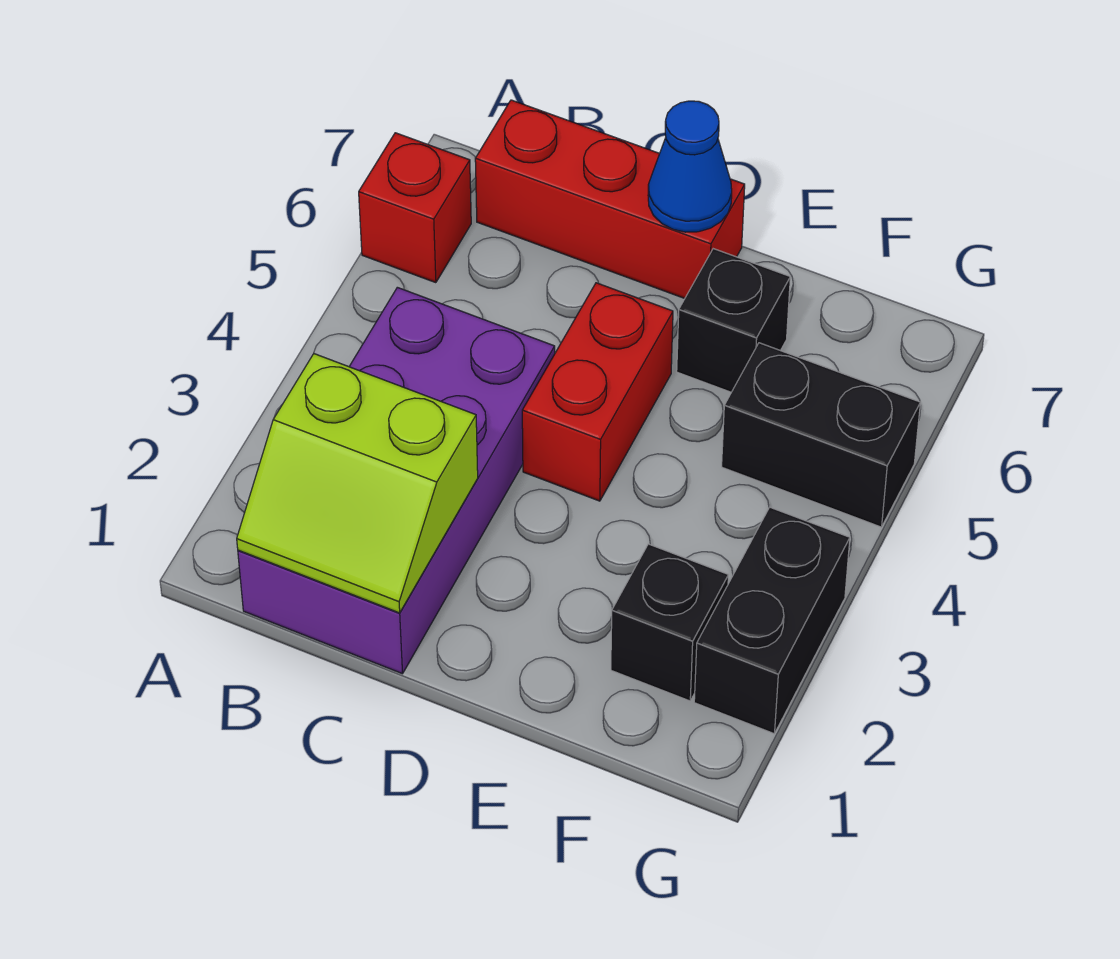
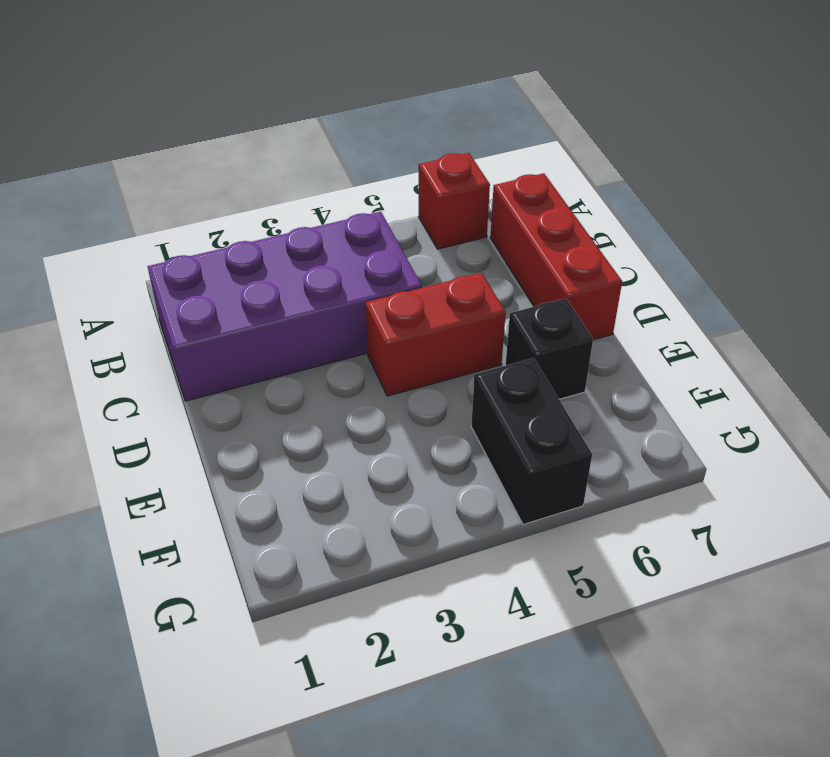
none -> black brick F2 level 1
none -> black brick G2:G3 level 1

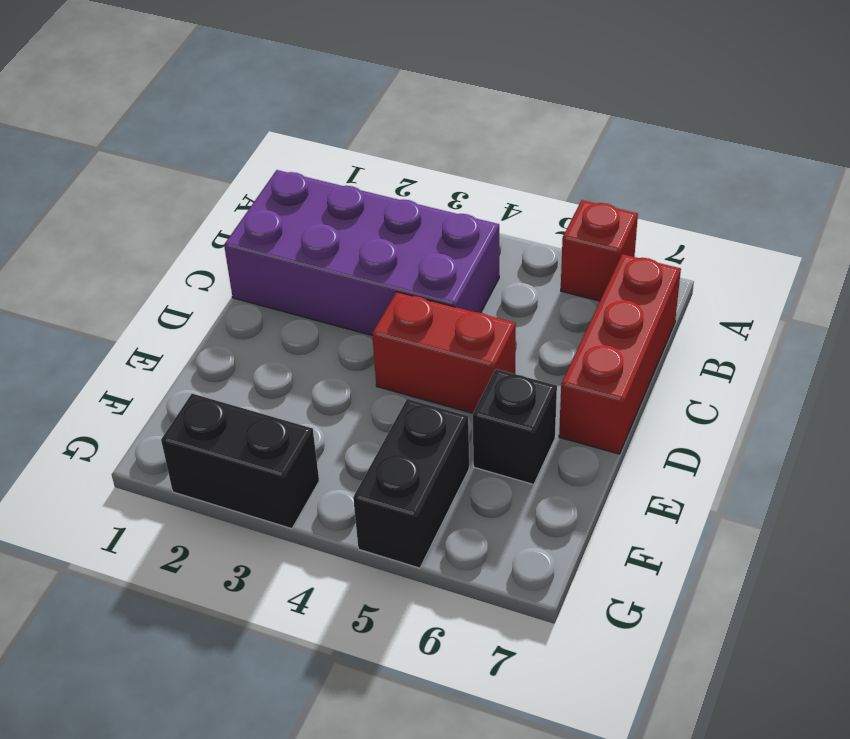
none -> black brick F2 level 1
none -> lime slope B1:C2 level 2 top 2

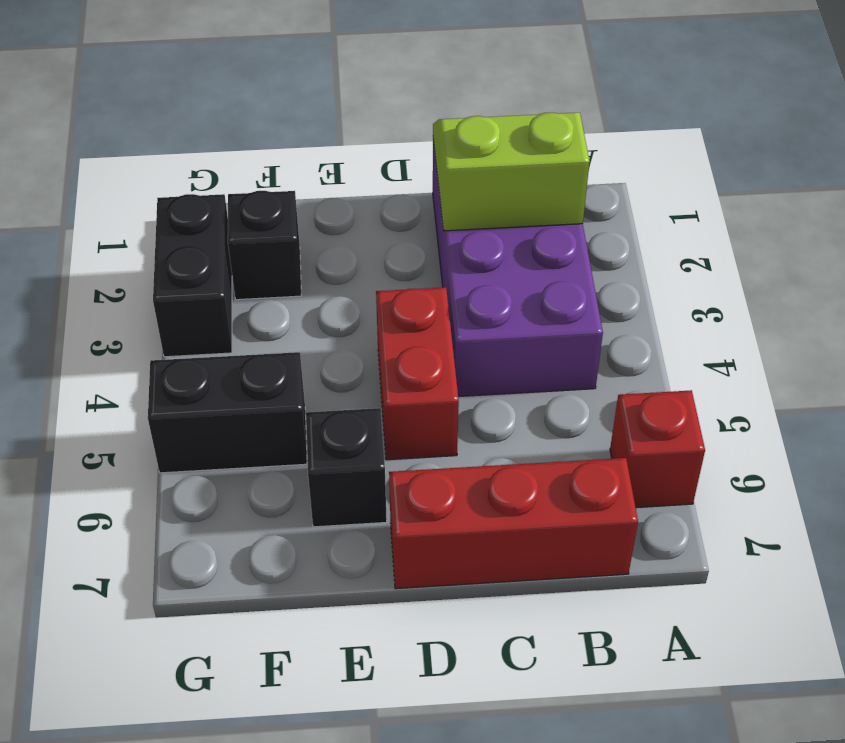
none -> blue cone D7 level 2

